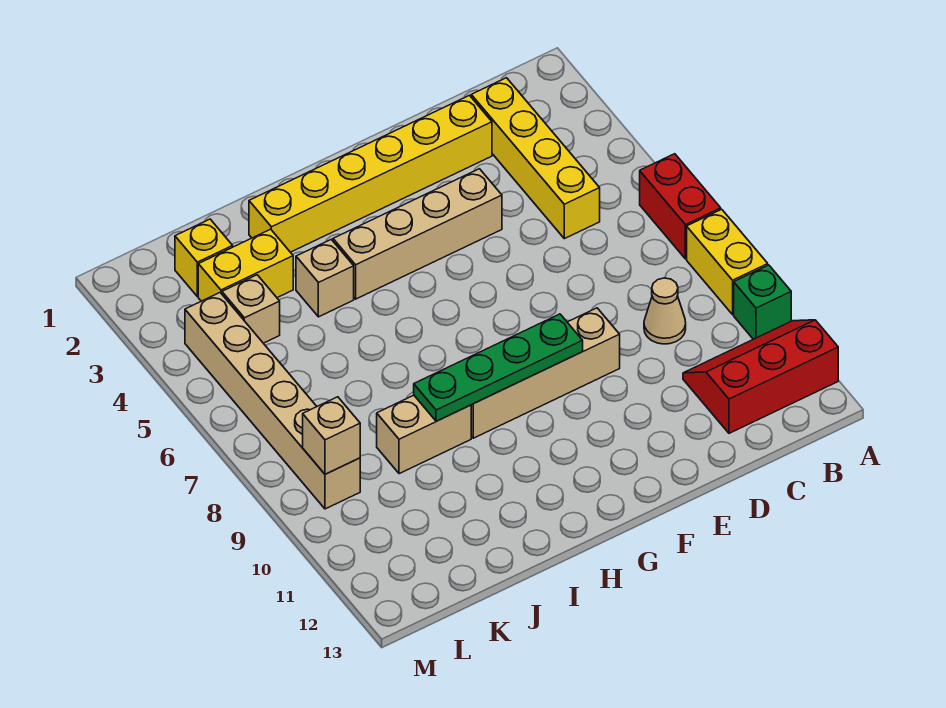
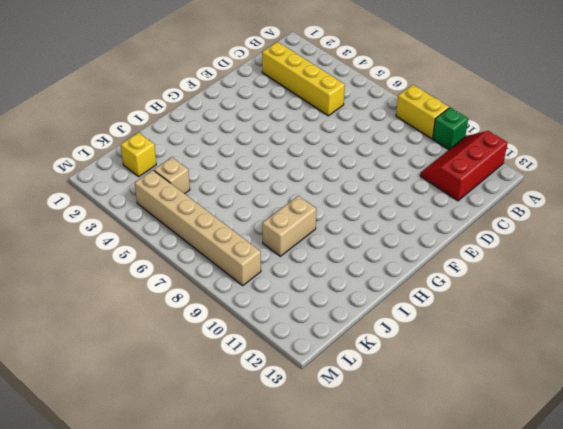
none -> red brick A6:A7 level 1
none -> tan cone C9 level 1
none -> yellow brick D2:I2 level 1

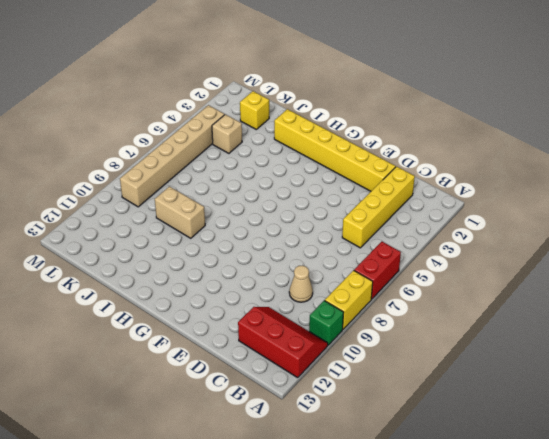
none -> tan brick E4:H4 level 1
none -> tan brick E9:H9 level 1
none -> tan brick I4 level 1

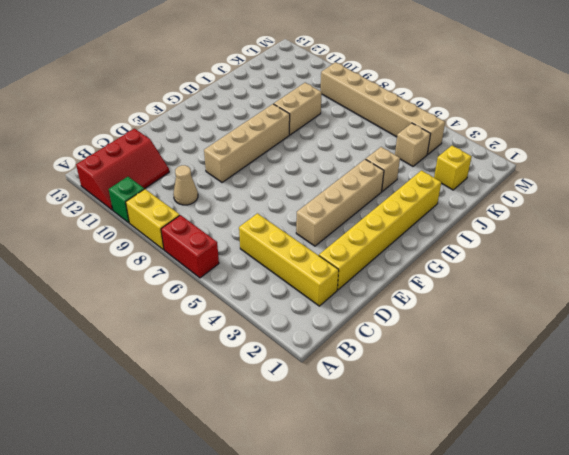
none -> yellow brick J3:K3 level 1
none -> green plate F9:I9 level 2
none -> tan brick L9 level 2

